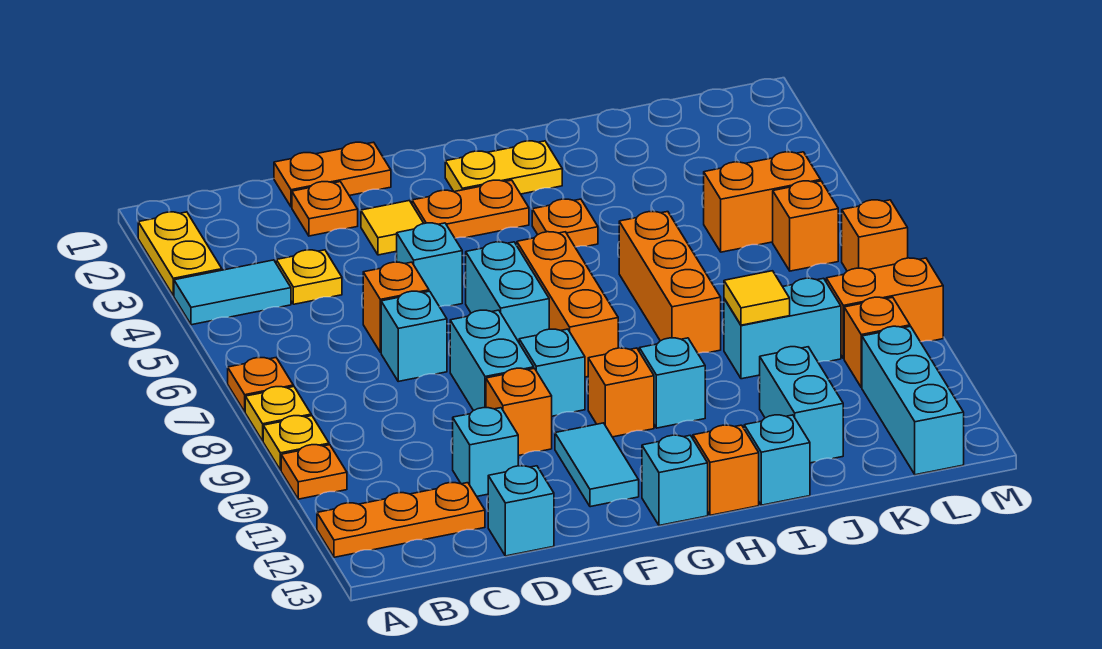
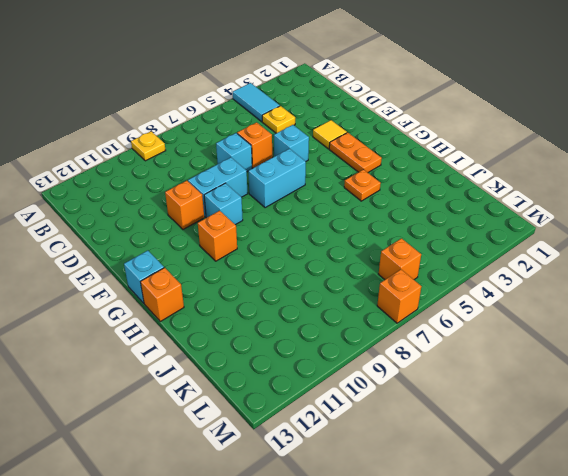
none -> yellow plate A2:A3 level 1
none -> orange plate A7 level 1
none -> yellow plate A8 level 1
none -> orange plate A10 level 1

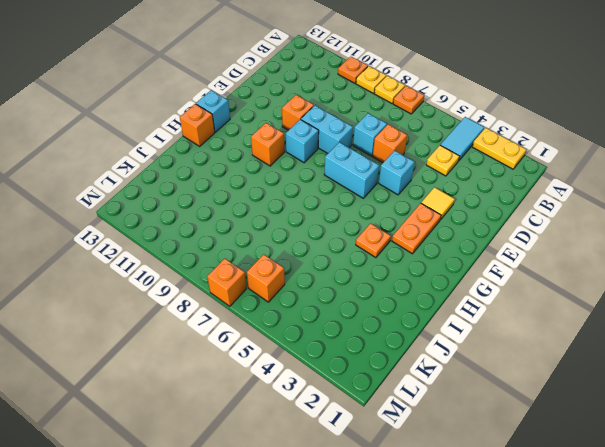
none -> orange plate A12:C12 level 1
none -> orange plate D1:E1 level 1
none -> orange plate D2 level 1
none -> cyan brick D11 level 1

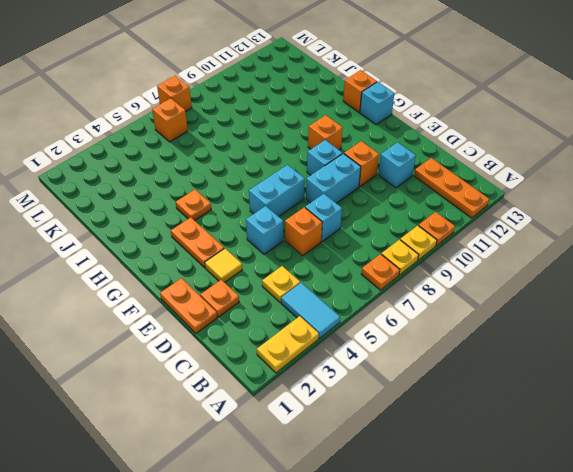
none -> cyan brick D13 level 1
none -> cyan tile F11:F12 level 1
none -> yellow plate G2:H2 level 1
none -> orange brick G6:G8 level 1

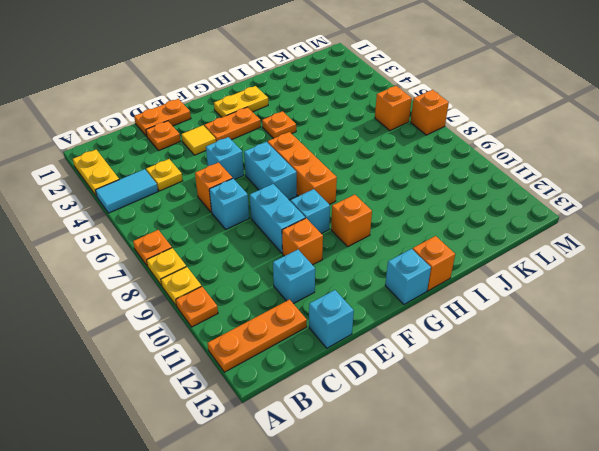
none -> cyan tile F11:F12 level 1
none -> cyan brick H10 level 1
none -> orange brick I6:I8 level 1
none -> cyan brick I13 level 1

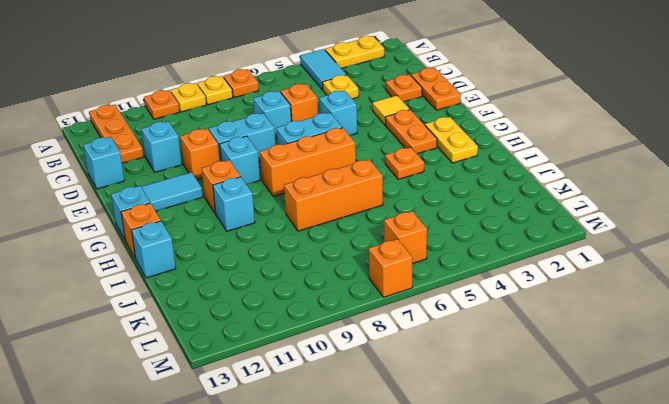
none -> cyan brick J9:K9 level 1
none -> cyan brick J11:J12 level 1
none -> orange brick K5:L5 level 1
none -> orange brick L9:M9 level 1

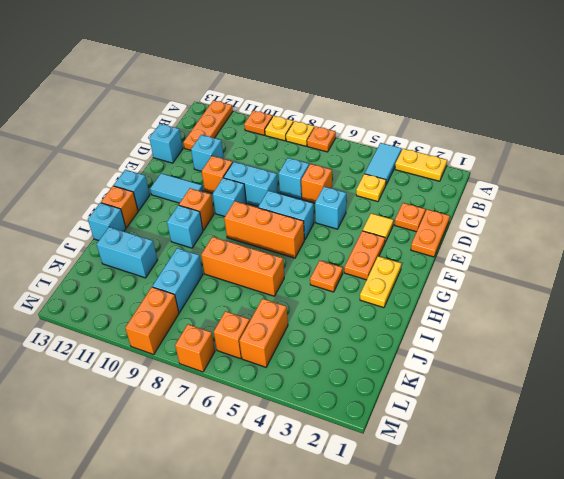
none -> orange brick L10 level 1
none -> cyan brick L11:L13 level 1
none -> yellow tile J9 level 2

